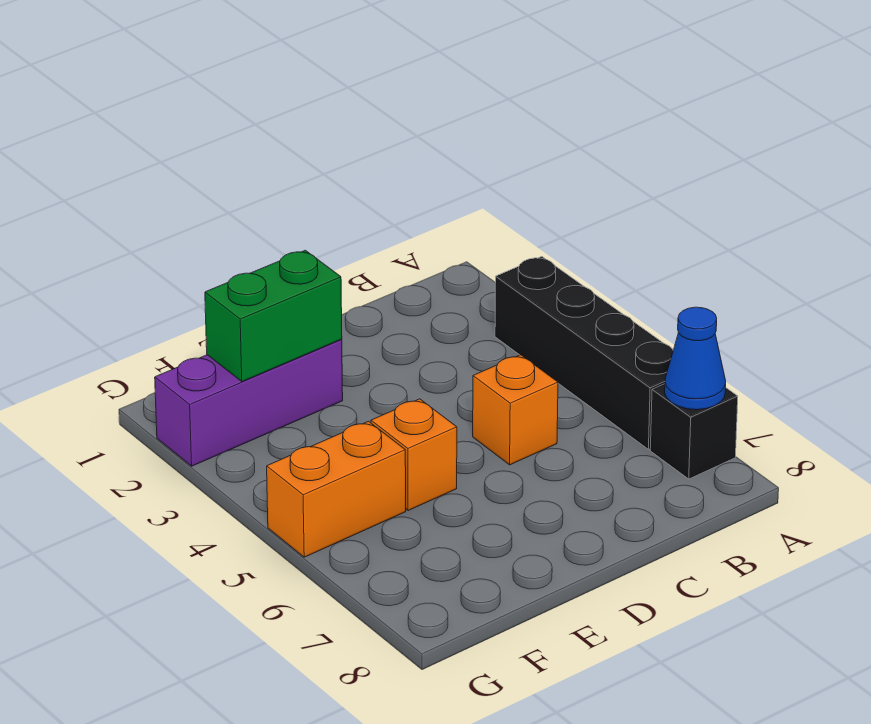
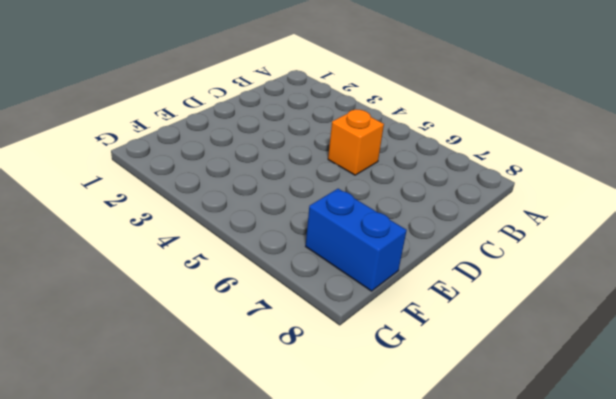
blue brick F7:F8 level 1 -> none
none -> black brick A3:A6 level 1
none -> black brick A7 level 1

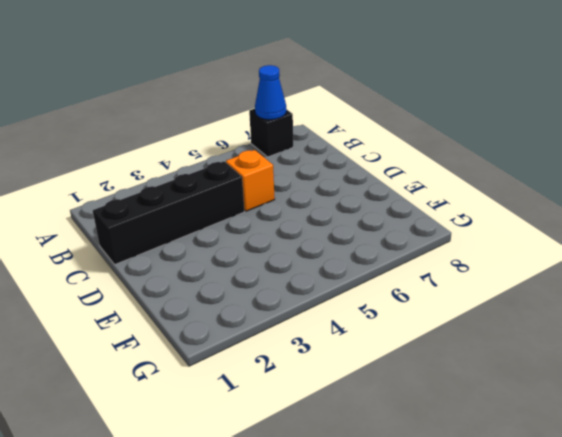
black brick C1:C4 level 1 -> black brick A3:A6 level 1
none -> purple brick E2:G2 level 1
none -> orange brick E5 level 1

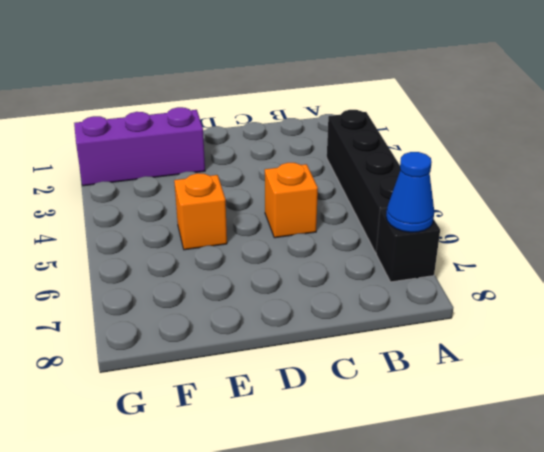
none -> orange brick F5:G5 level 1
none -> green brick E2:F2 level 2

